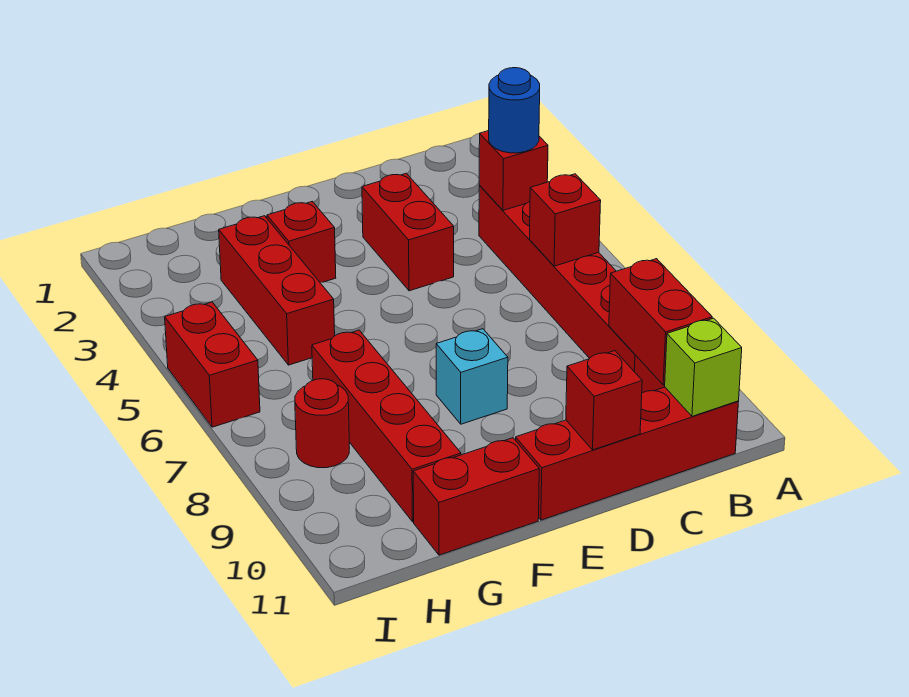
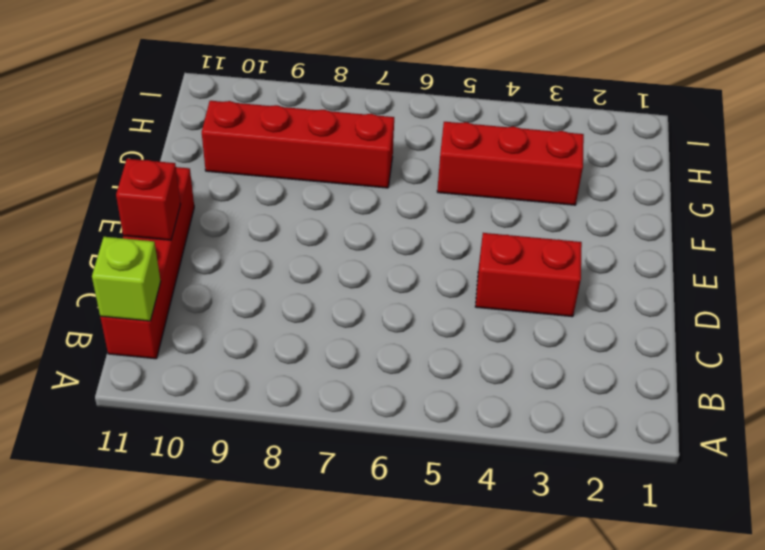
none -> red brick B4:B9 level 1
none -> cyan brick E8 level 1
none -> red brick F3 level 1

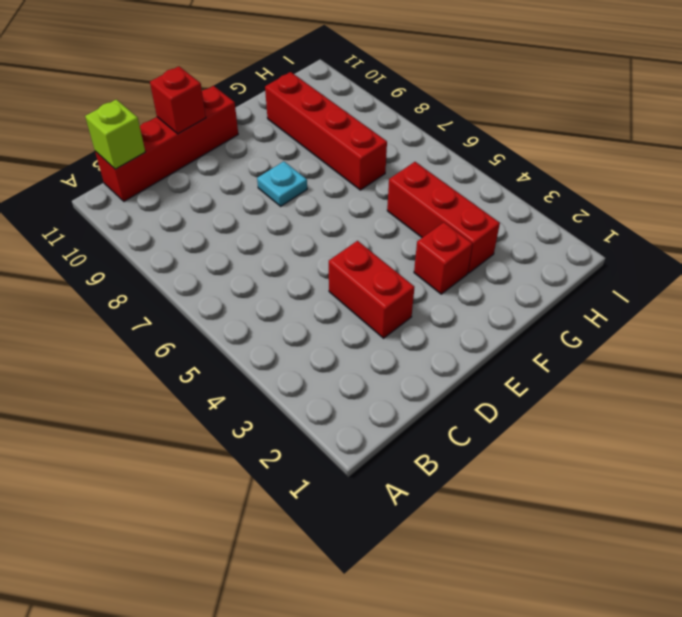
cyan plate E8 level 1 -> cyan brick E8 level 1
none -> red brick B4:B9 level 1
none -> red brick F11:G11 level 1
none -> red round brick H8 level 1

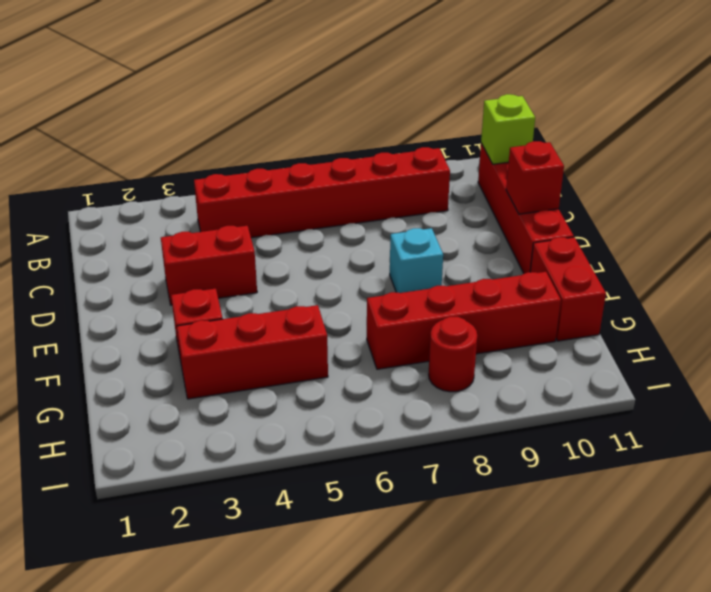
none -> red brick I5:I6 level 1
none -> red brick B4 level 2
none -> red brick B6 level 2

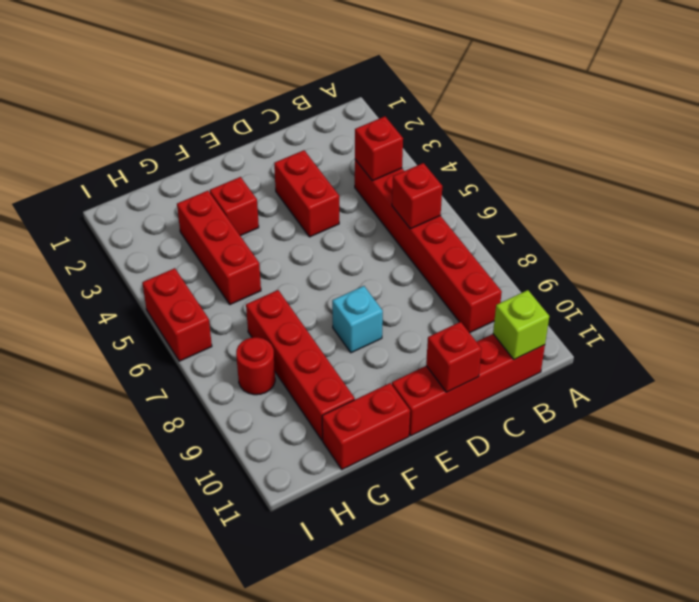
none -> red brick B9:B10 level 2
none -> blue round brick B4 level 3

